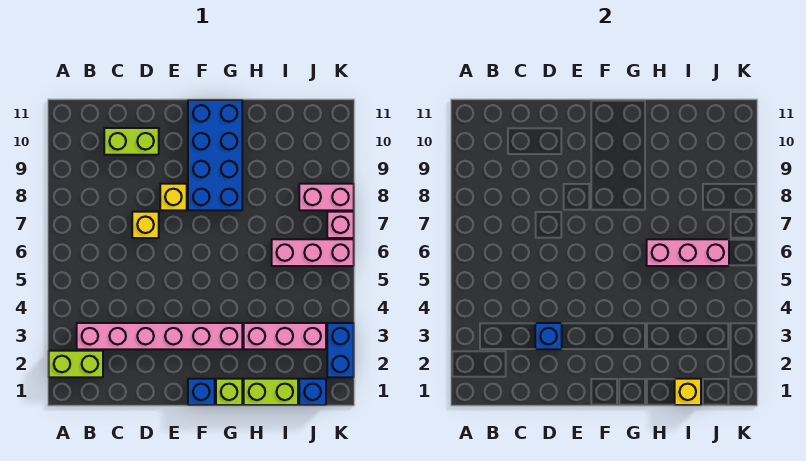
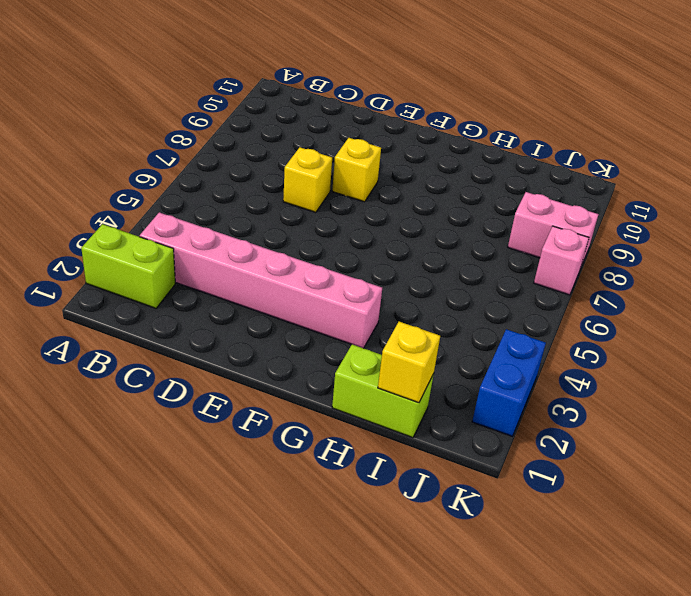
none -> lime brick C10:D10 level 1
none -> blue brick F1 level 1
none -> blue brick F8:G11 level 1

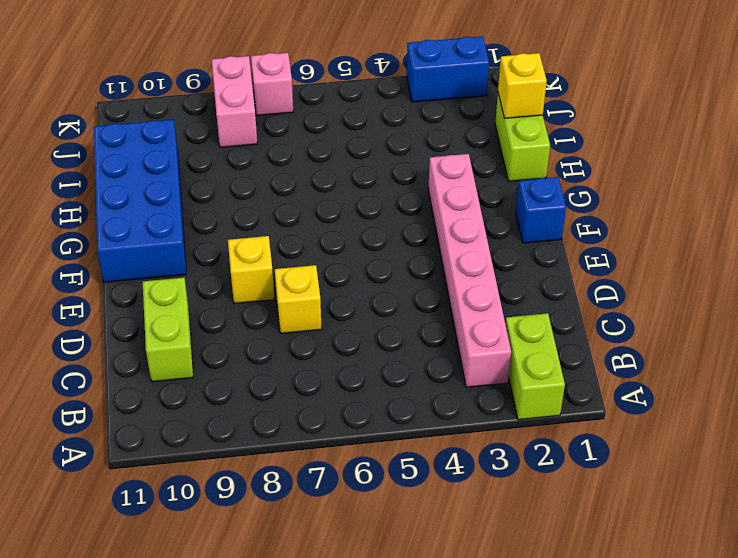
blue brick F10:I11 level 1 -> blue brick F8:G11 level 1
none -> lime brick G1 level 1
none -> pink brick H3:J3 level 1
none -> pink brick I6:K6 level 1

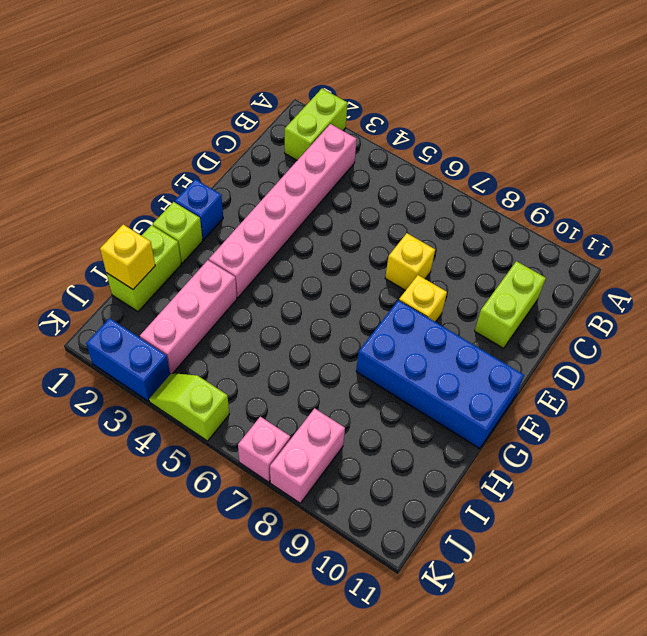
lime slope K4:K5 level 1 top 5 -> none
none -> pink brick I6:K6 level 1
none -> blue brick J1 level 1
none -> blue brick D3 level 2

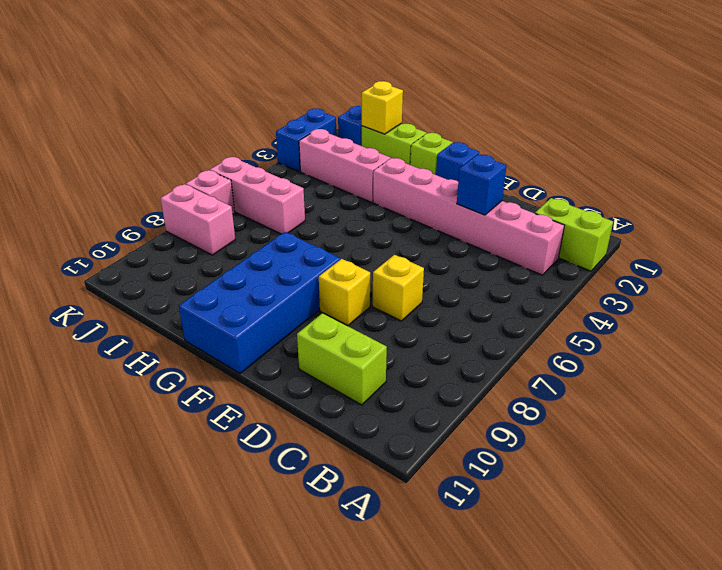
none -> pink brick H6:J6 level 2

